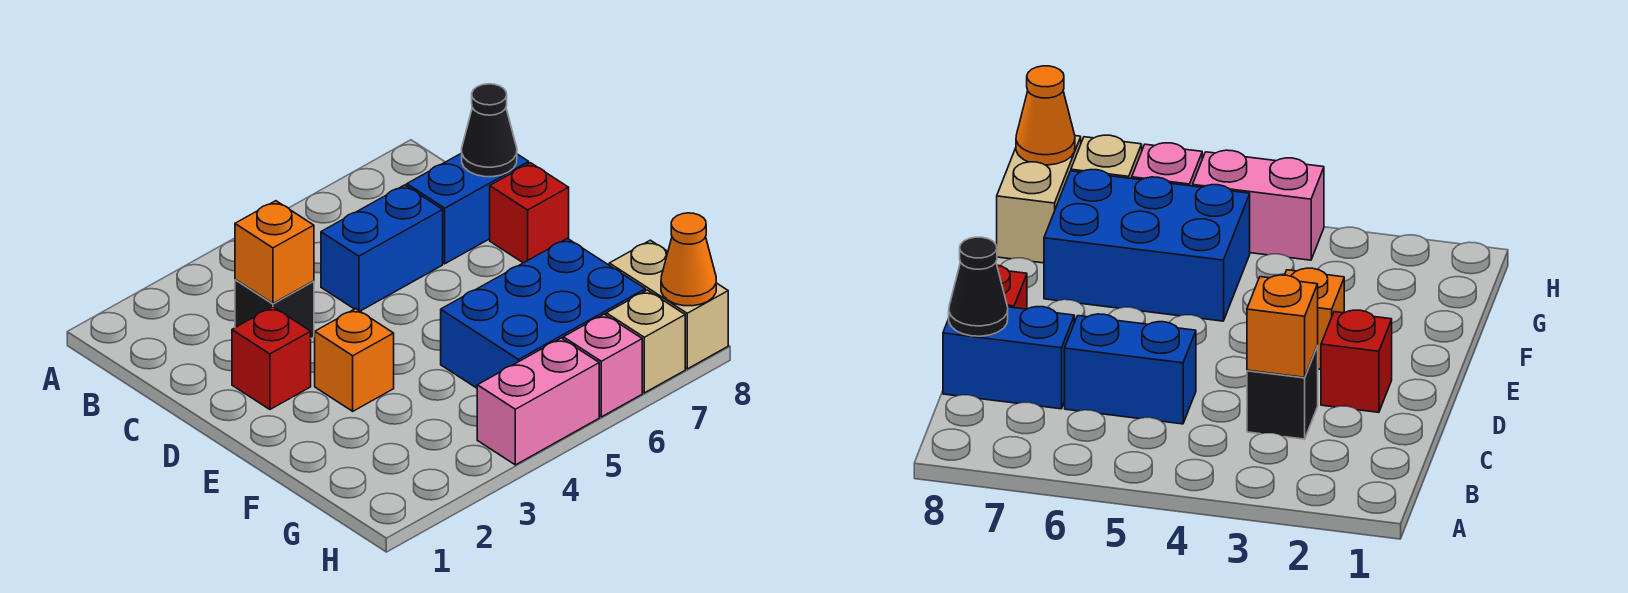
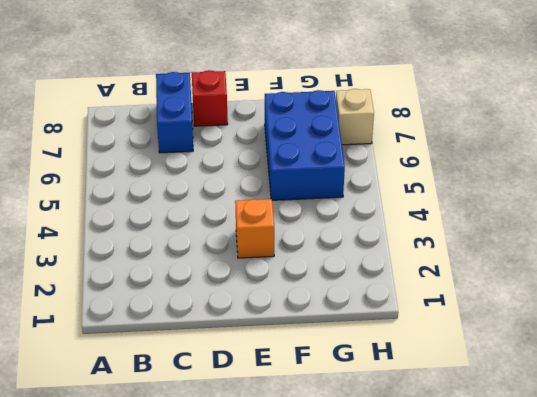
none -> black brick C3 level 1
none -> blue brick C5:C6 level 1
none -> red brick D2 level 1

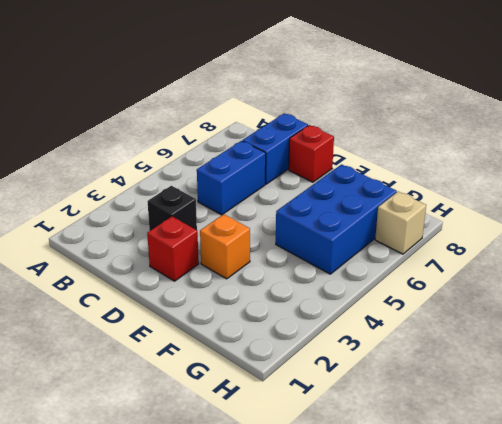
none -> tan brick G8:H8 level 1
none -> pink brick H4:H5 level 1
none -> pink brick H6 level 1

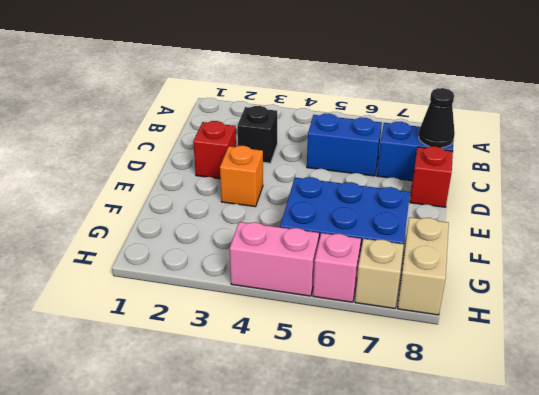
none -> orange brick C3 level 2
none -> orange cone H8 level 2

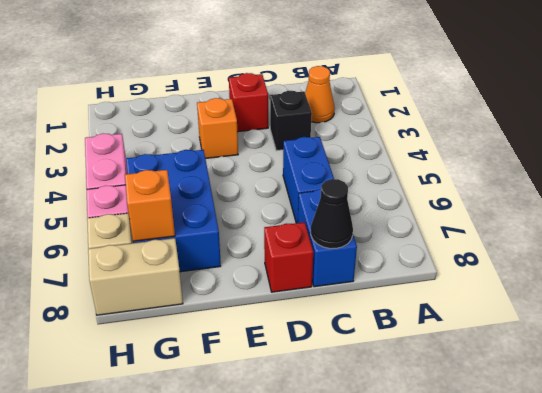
orange cone B2 level 1 -> orange cone H8 level 2
orange brick G7 level 2 -> orange brick C3 level 2

